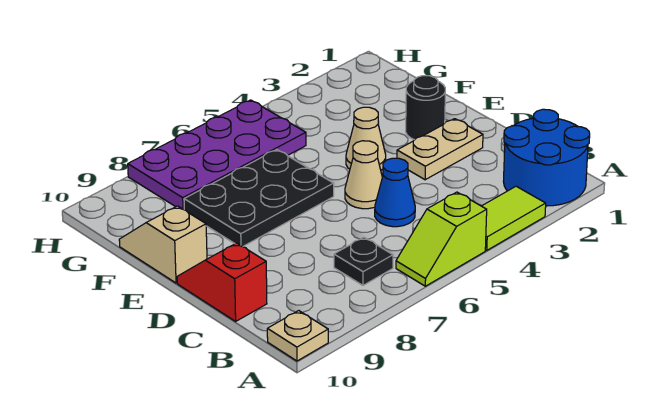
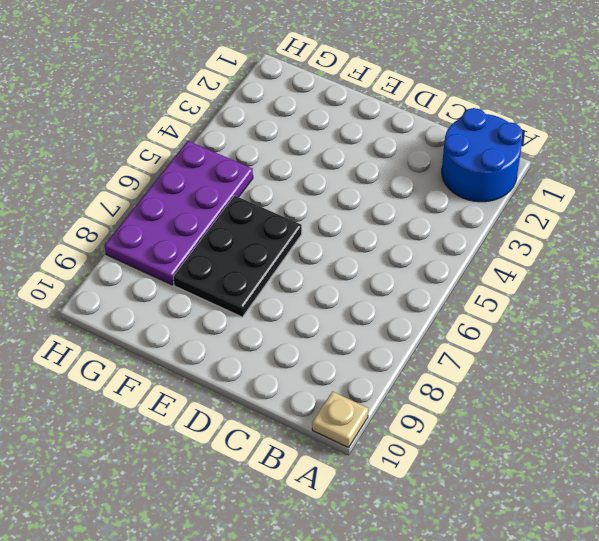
none -> lime tile A3:A4 level 1
none -> lime slope A5:A6 level 1 top 5
none -> black plate B7 level 1

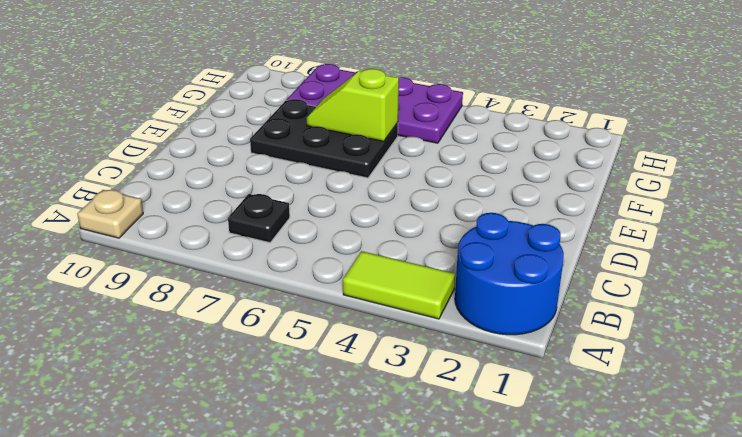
lime slope F6:F7 level 2 top 6 -> lime slope A5:A6 level 1 top 5
none -> blue cone C5 level 1
none -> red slope C10:D10 level 1 top C
none -> tan plate D2:D3 level 1

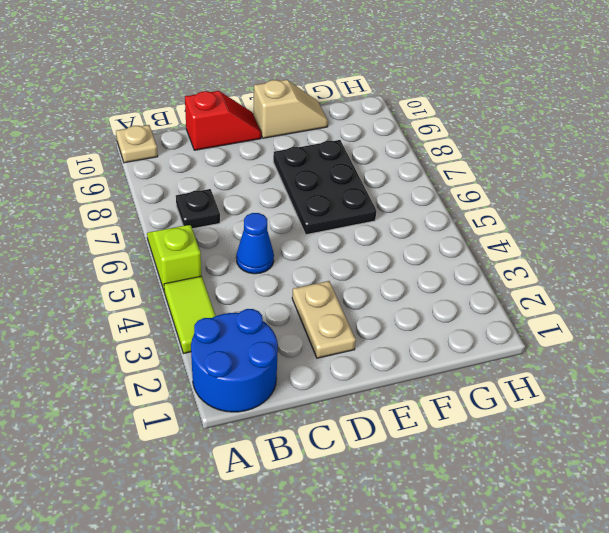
none -> tan cone D5 level 1
none -> black round brick E2 level 1
none -> tan cone E4 level 1

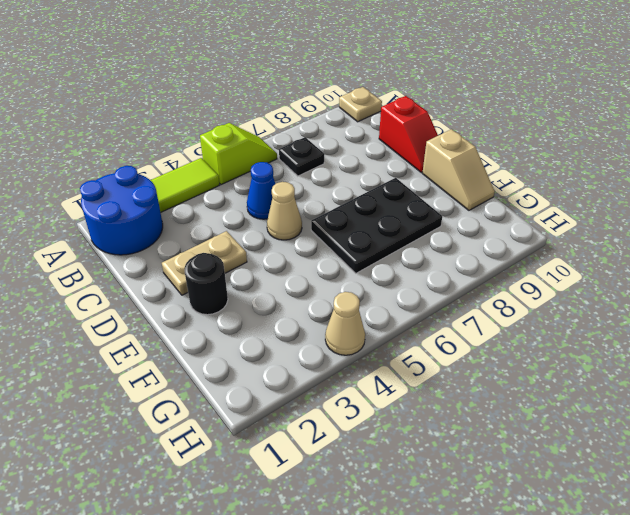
tan cone H4 level 1 -> tan cone E4 level 1
none -> purple plate G5:H8 level 1

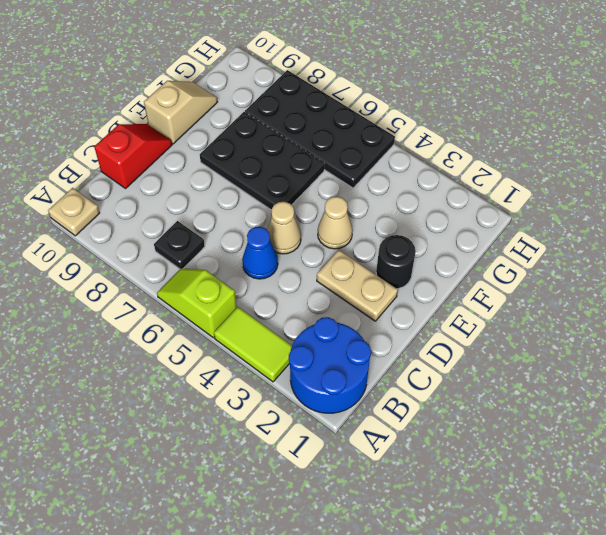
black plate G5:H8 level 1 -> purple plate G5:H8 level 1

